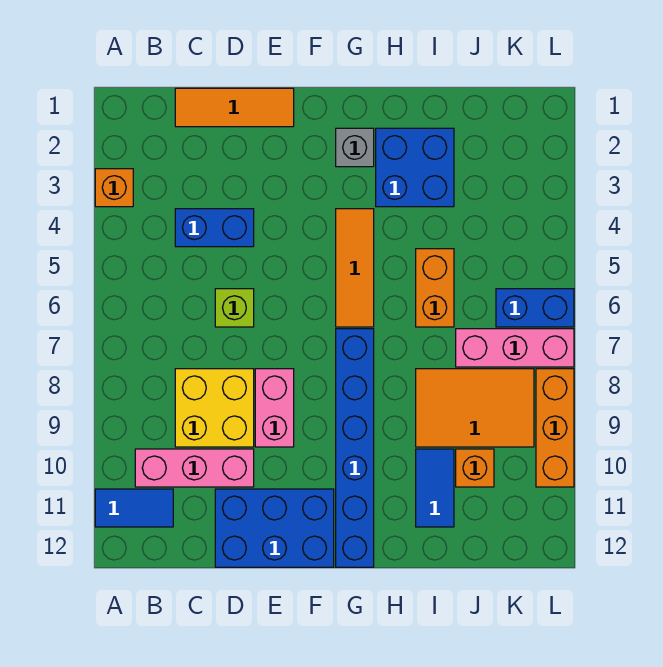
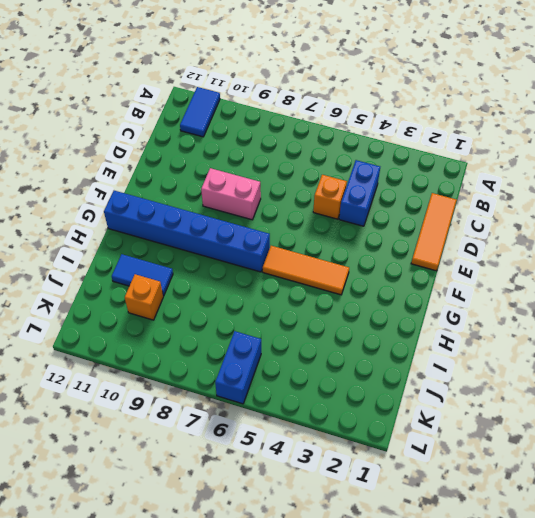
orange brick D5 level 1 -> orange brick A3 level 1
none -> pink brick B10:D10 level 1
none -> yellow brick C8:D9 level 1
none -> lime brick D6 level 1

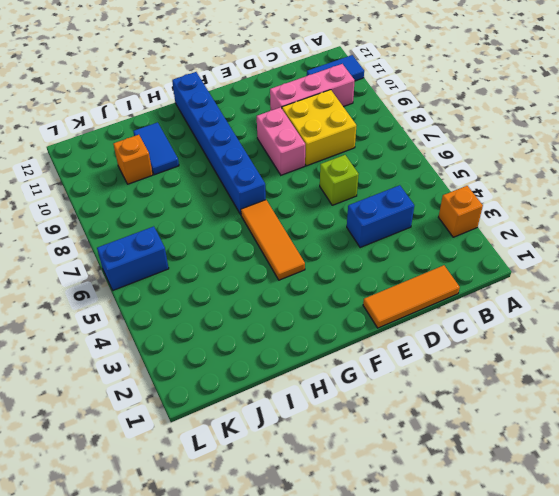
none -> blue brick D11:F12 level 1
none -> grey brick G2 level 1
none -> blue brick H2:I3 level 1

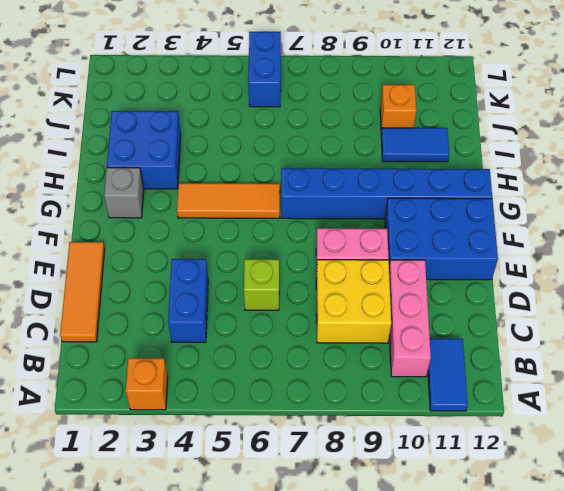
blue brick E10:F12 level 1 -> blue brick D11:F12 level 1
none -> orange brick I5:I6 level 1
none -> orange tile I8:K9 level 1
none -> pink brick J7:L7 level 1

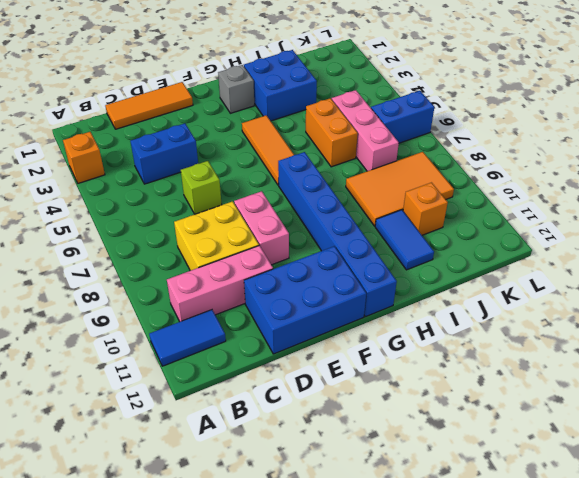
pink brick J5:J7 level 1 -> pink brick J7:L7 level 1
none -> orange brick L8:L10 level 1

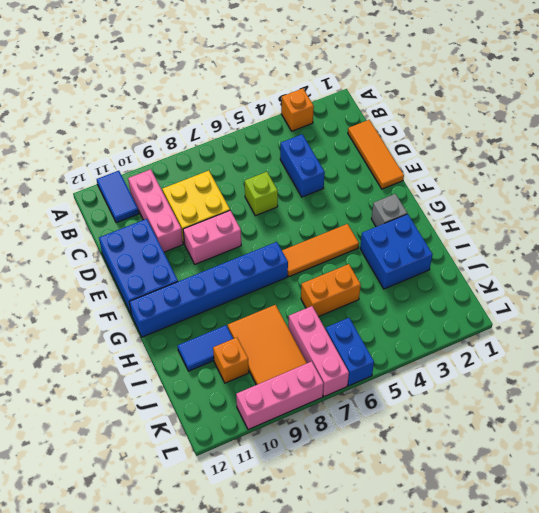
pink brick L8:L10 level 1 -> orange brick L8:L10 level 1

